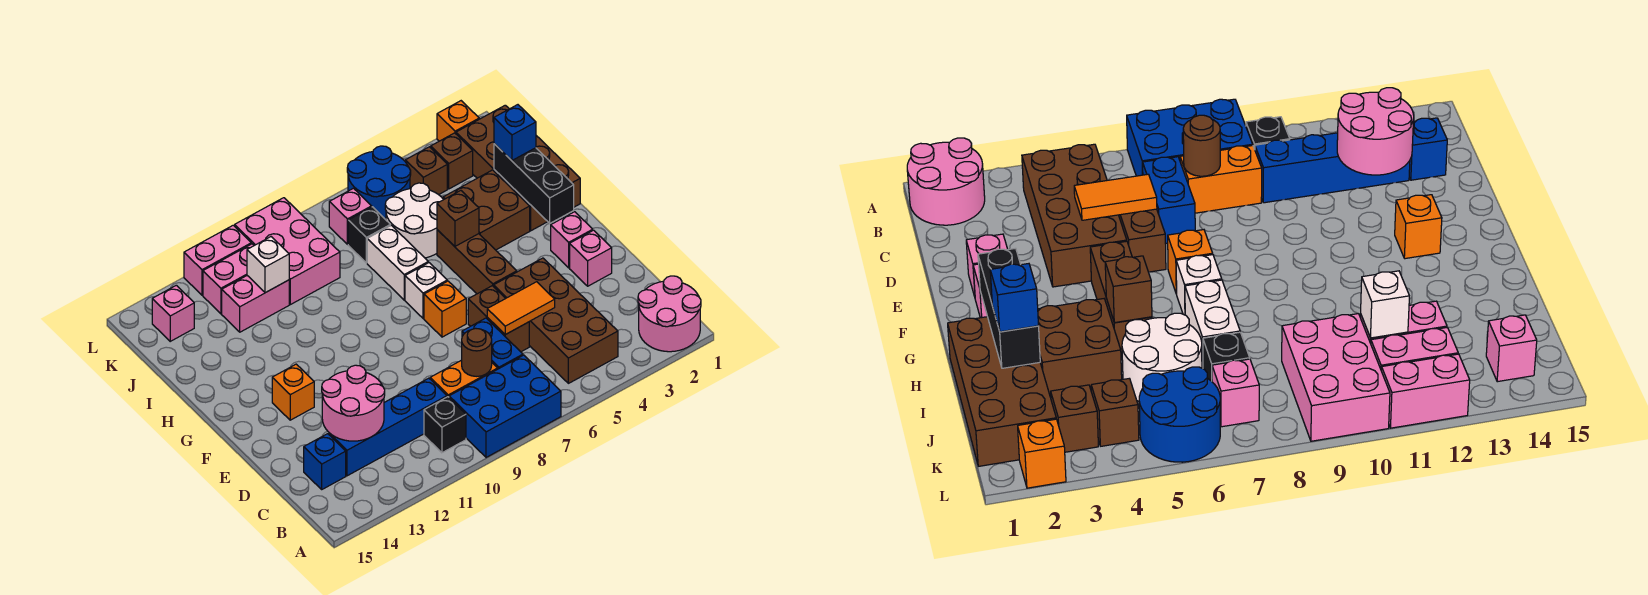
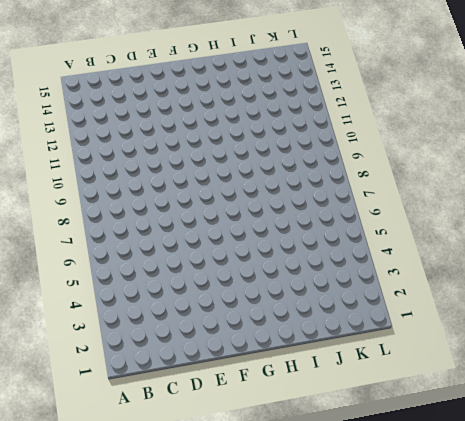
none -> pink round brick A1:B2 level 1
none -> blue brick A7:B9 level 1
none -> brown brick B4:E5 level 1
none -> black brick B10 level 1

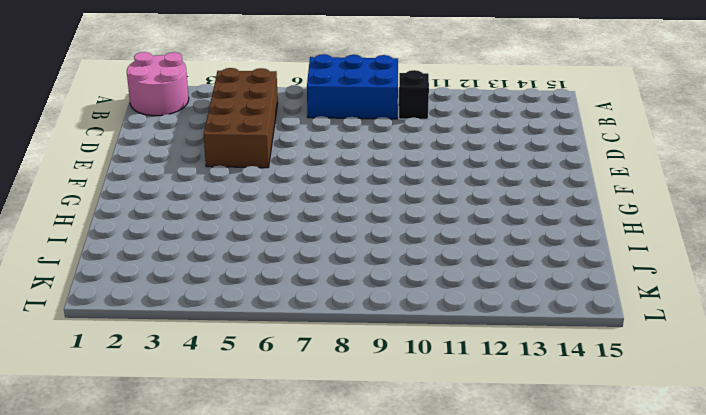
none -> blue brick C7:D7 level 1
none -> orange brick C8:C9 level 1
none -> blue brick C10:C13 level 1
none -> blue brick C14 level 1

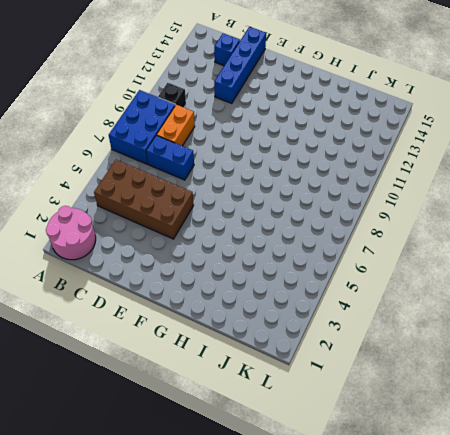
blue brick D12:D15 level 1 -> blue brick C10:C13 level 1
none -> brown brick D6:E6 level 1
none -> pink brick E2 level 1
none -> pink brick F2 level 1
none -> brown brick F5:H5 level 1

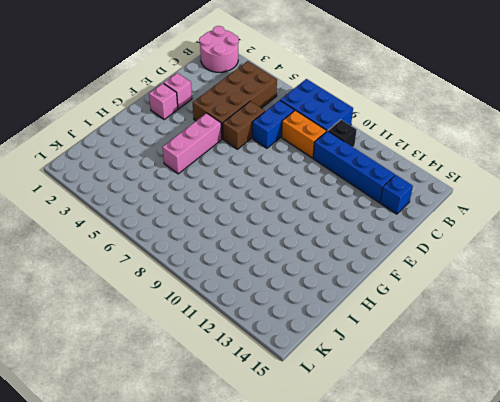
pink brick F5:H5 level 1 -> brown brick F5:H5 level 1
none -> orange brick F7 level 1
none -> orange brick F13 level 1
none -> white brick G7 level 1
none -> brown brick H1:K2 level 1

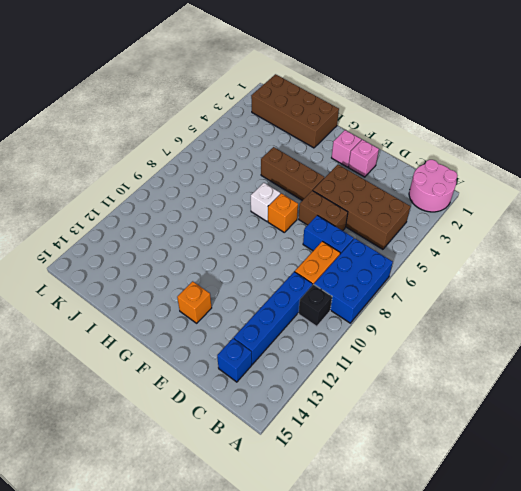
none -> brown brick H3:I4 level 1
none -> white brick H7:I7 level 1
none -> white round brick I5:J6 level 1
none -> black brick J7 level 1

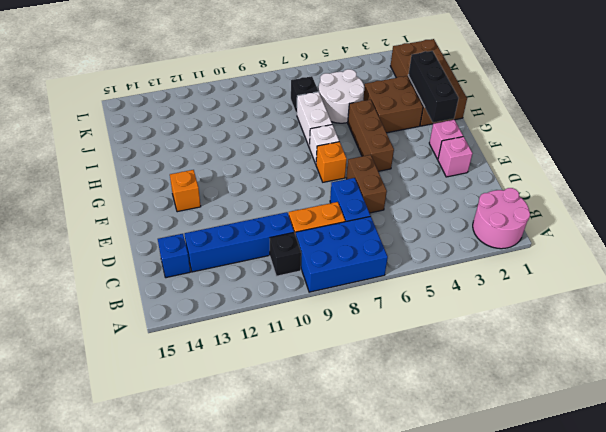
none -> brown brick B4:E5 level 1
none -> pink brick J9:L10 level 1
none -> pink brick J11:J12 level 1
none -> brown brick K3 level 1

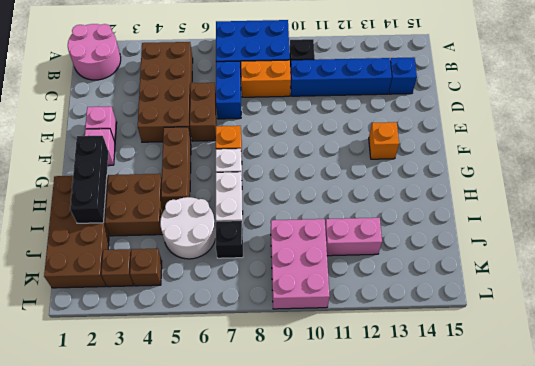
none -> blue round brick K5:L6 level 1
none -> pink brick K7 level 1
none -> pink brick K11:K12 level 1
none -> pink brick K14 level 1

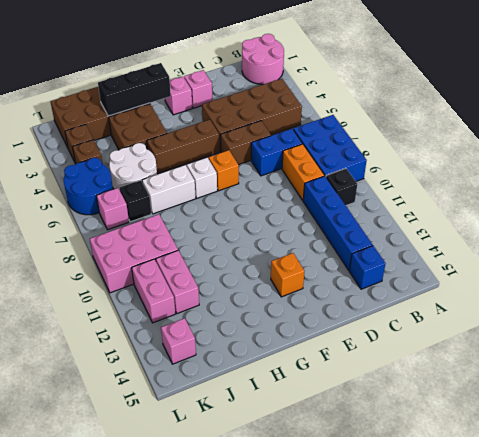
none -> orange brick L2 level 1
none -> pink brick L11:L12 level 1
none -> brown round brick C8 level 2
none -> pink round brick C12:D13 level 2

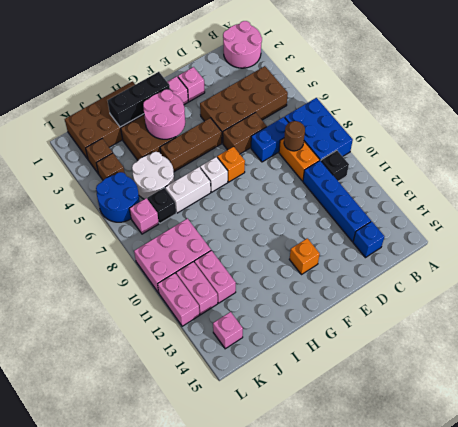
pink round brick G3:H4 level 2 -> pink round brick C12:D13 level 2
none -> orange brick L2 level 1
none -> orange tile D5:D6 level 2
none -> brown brick H5 level 2
none -> white brick J11 level 2

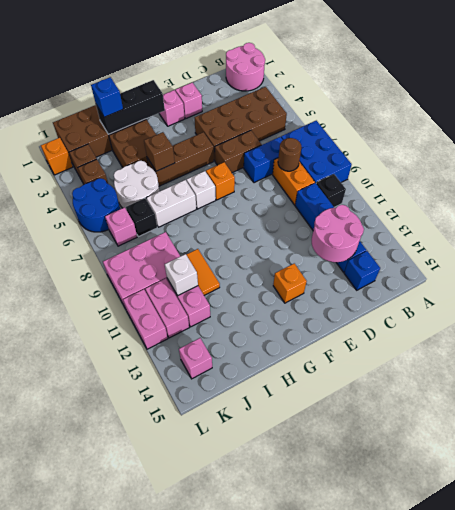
orange tile I10:I11 level 1 -> orange tile D5:D6 level 2

